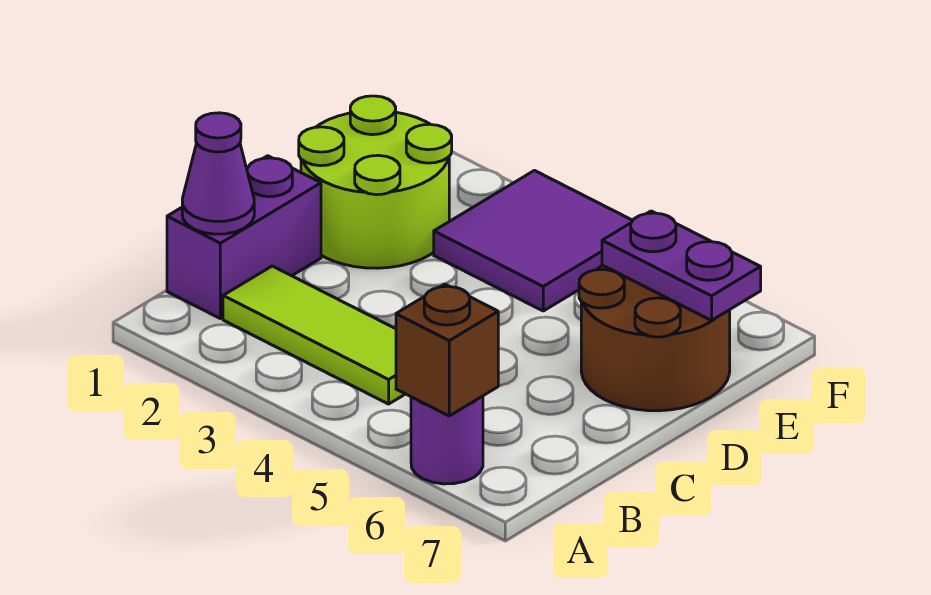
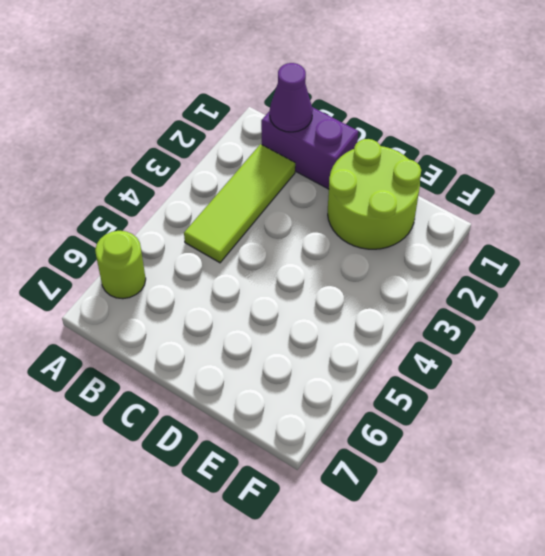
lime round brick A6 level 1 -> purple round brick A6 level 1
none -> brown round brick D6:E7 level 1
none -> purple tile E3:F4 level 1

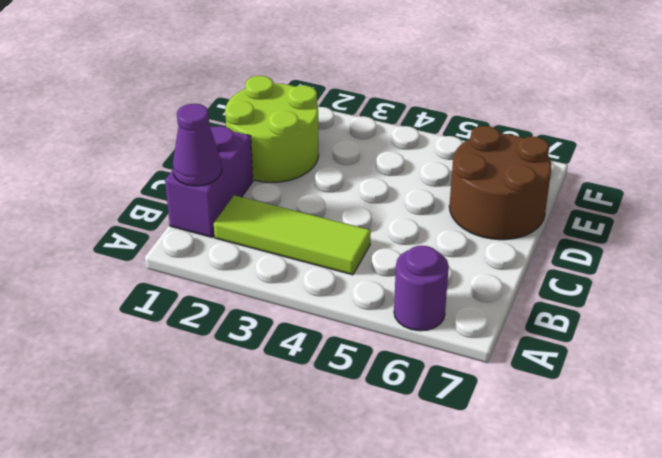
none -> purple tile E3:F4 level 1
none -> brown brick A6 level 2

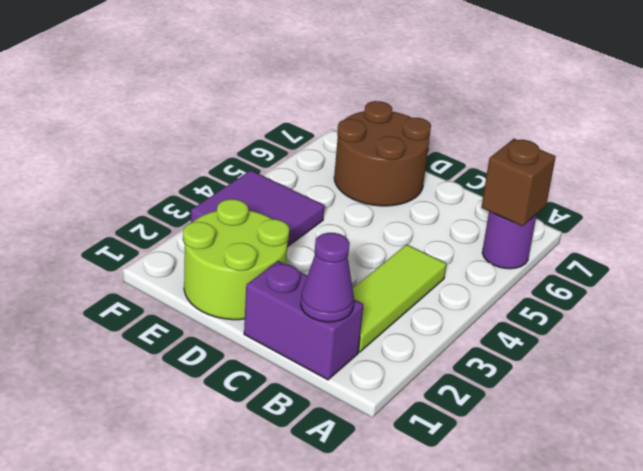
none -> purple plate E6:E7 level 2

